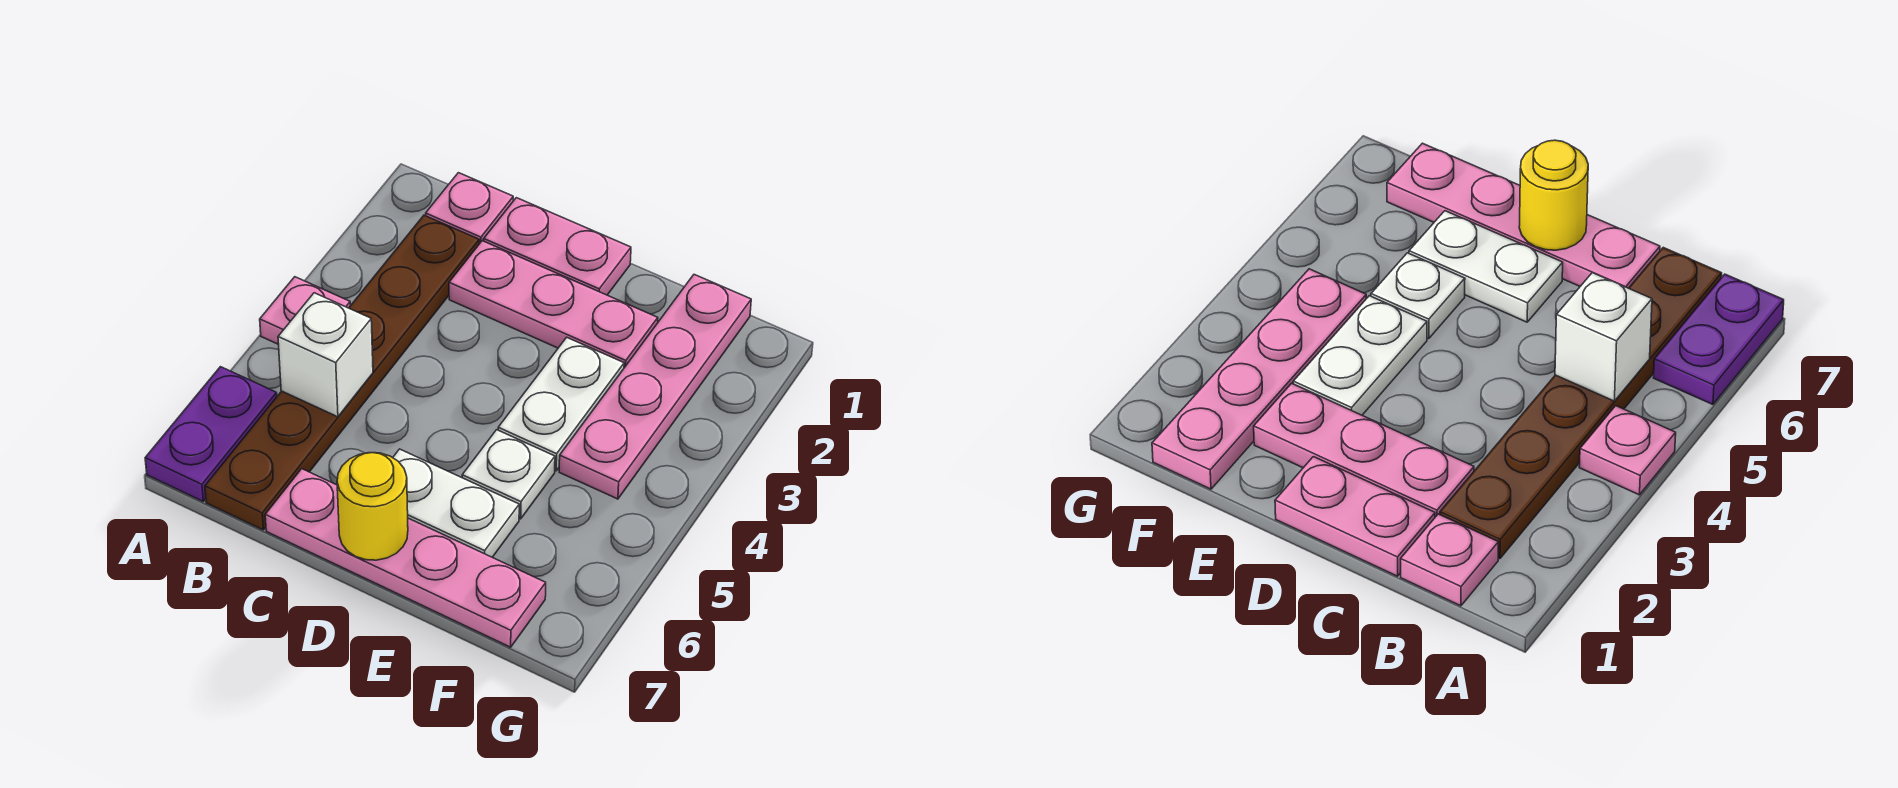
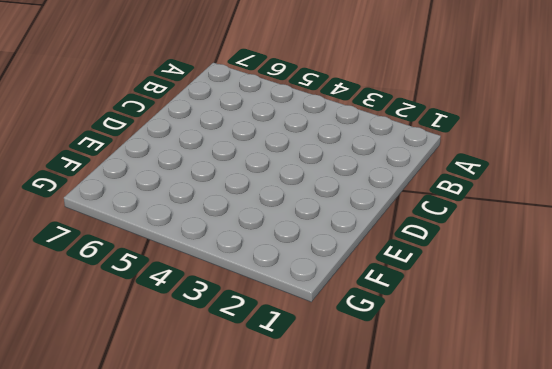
none -> pink plate A4 level 1
none -> purple plate A6:A7 level 1
none -> pink plate B1 level 1

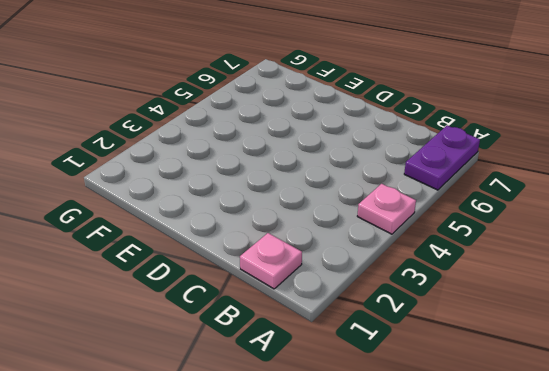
none -> brown plate B2:B7 level 1
none -> pink plate C1:D1 level 1
none -> pink plate C2:E2 level 1

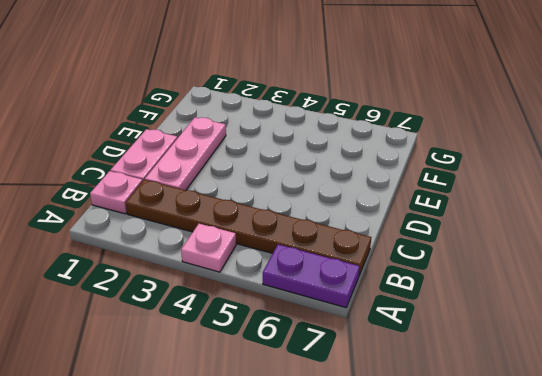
none -> pink plate C7:F7 level 1
none -> white plate D6:E6 level 1
none -> white plate E3:E4 level 1

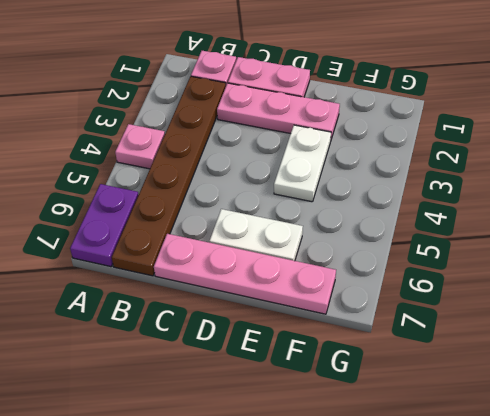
none -> white plate E5 level 1
none -> pink plate F1:F4 level 1
none -> white brick B5 level 2

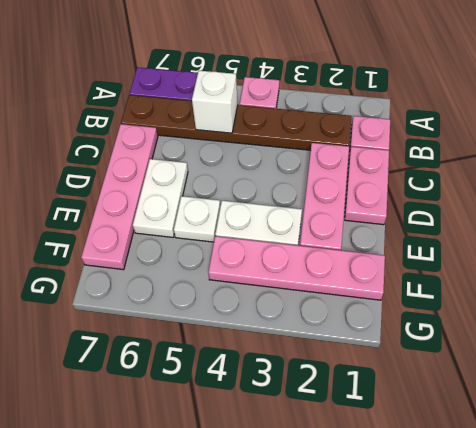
none -> yellow round brick D7 level 2

